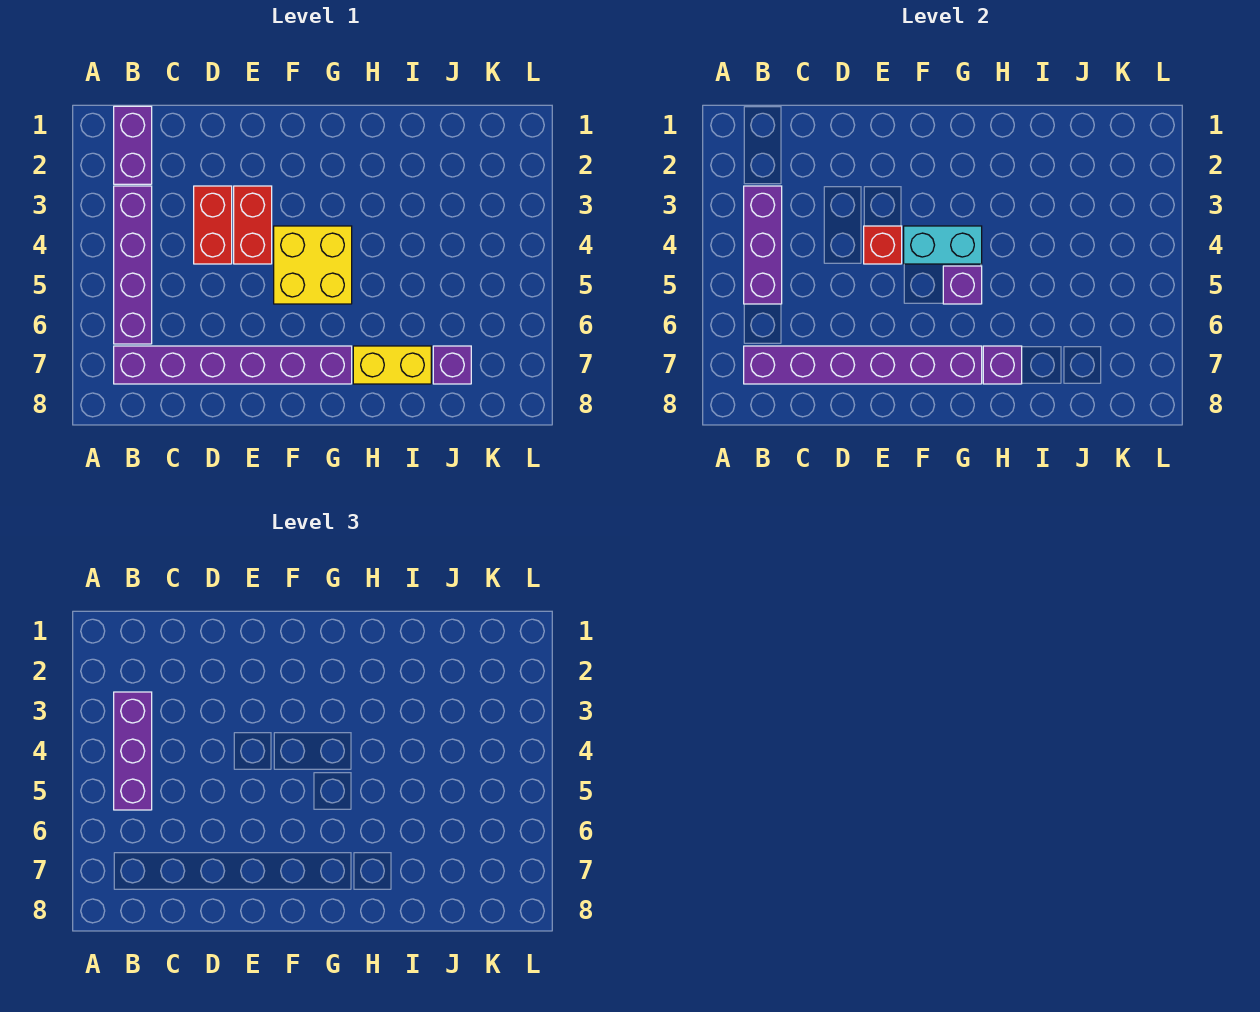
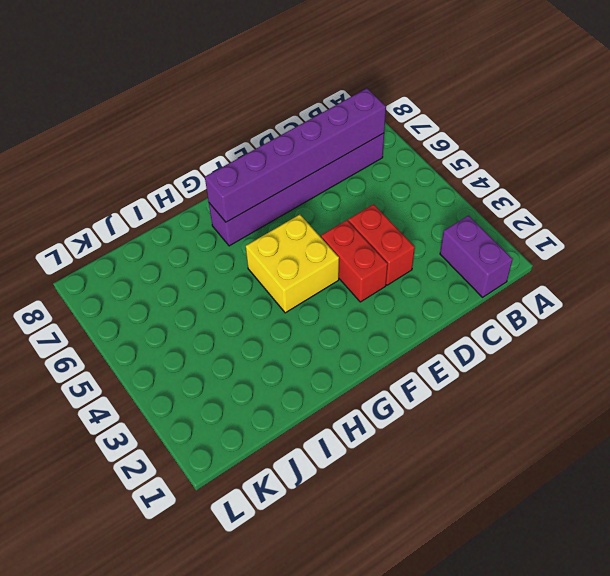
none -> purple brick B3:B6 level 1
none -> yellow brick H7:I7 level 1
none -> purple brick J7 level 1

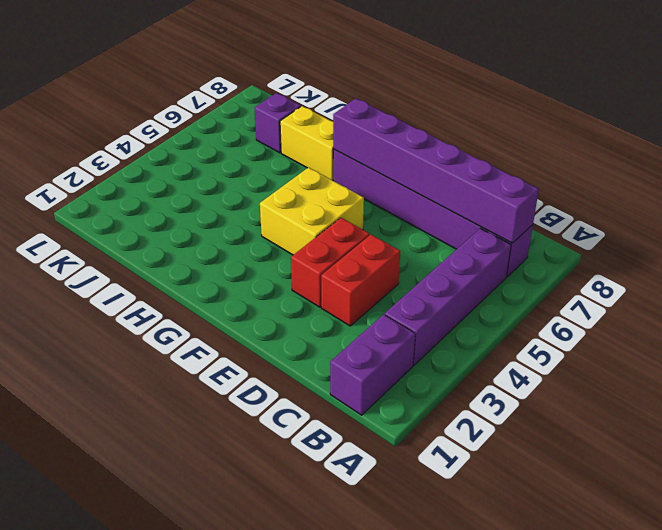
none -> purple brick B3:B5 level 2
none -> red brick E4 level 2
none -> cyan brick F4:G4 level 2

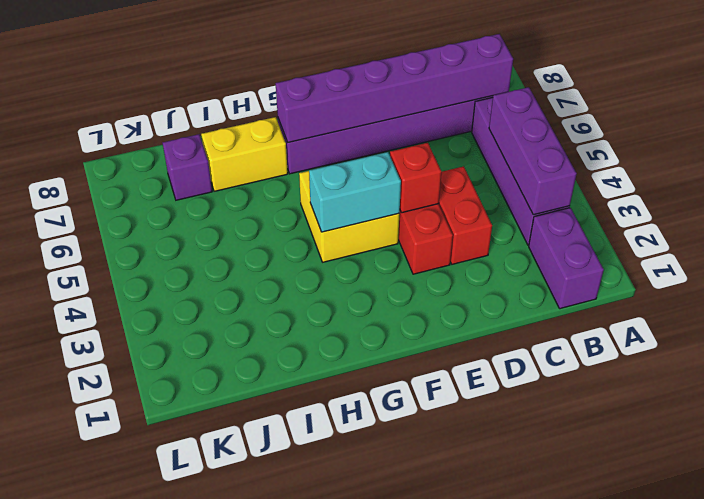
none -> purple brick G5 level 2
none -> purple brick H7 level 2
none -> purple brick B3:B5 level 3

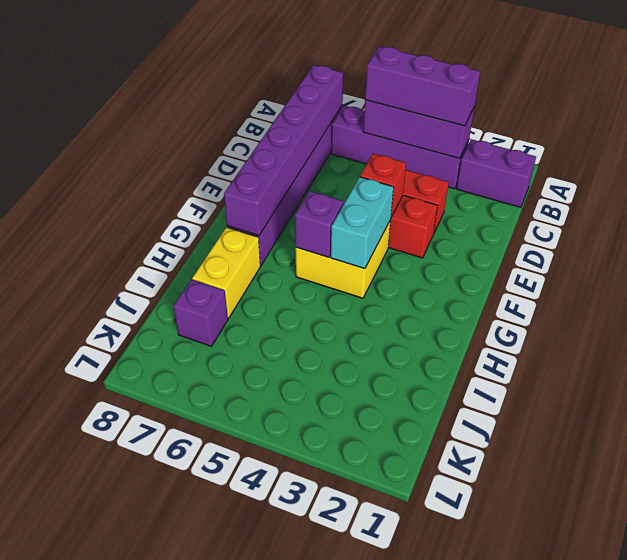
none -> purple brick H7 level 2

